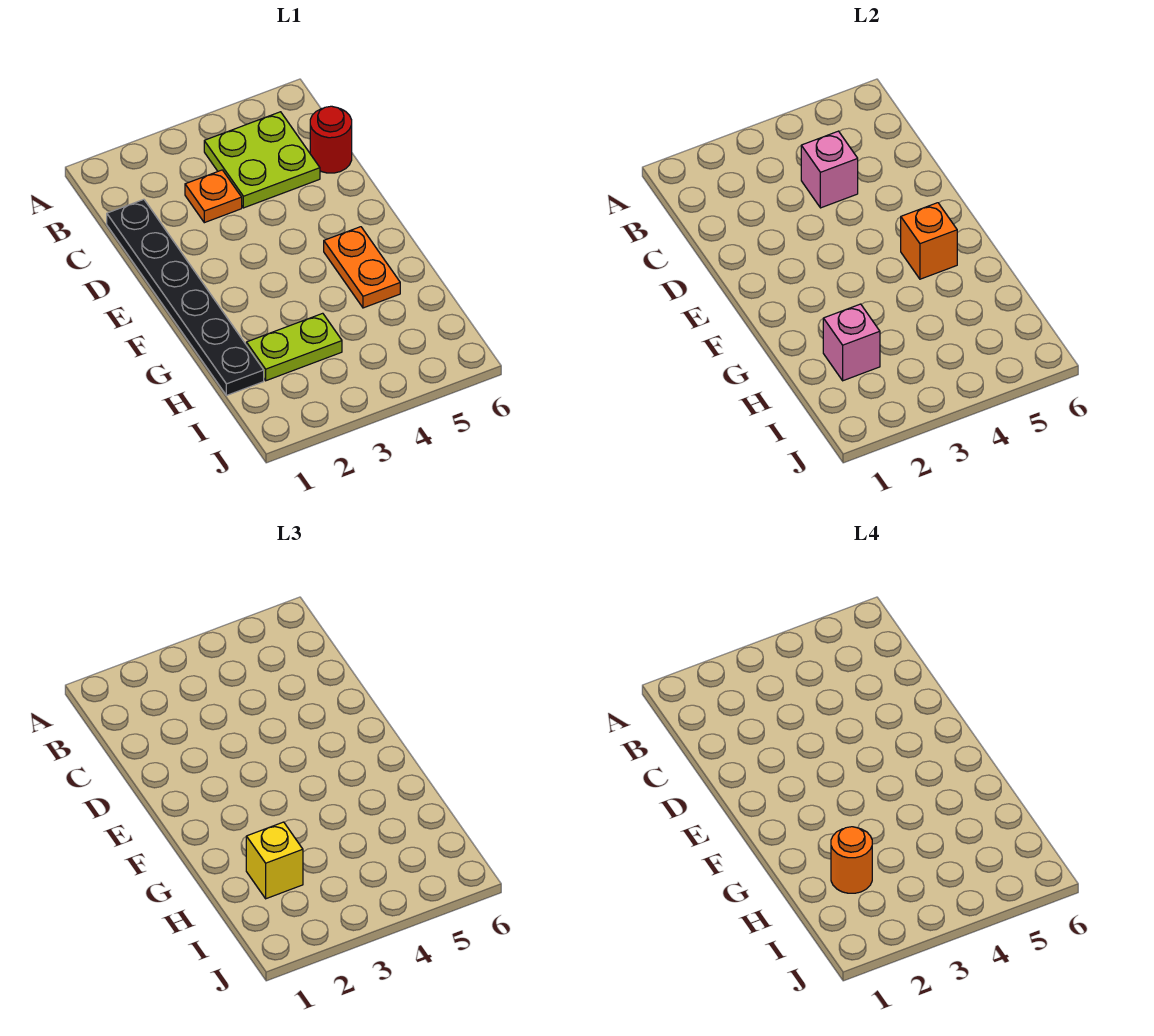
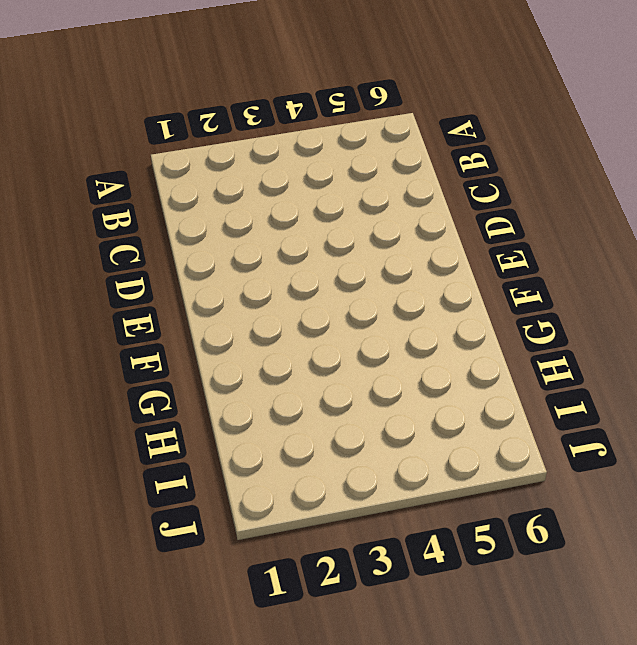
none -> lime plate B4:C5 level 1
none -> black plate C1:H1 level 1

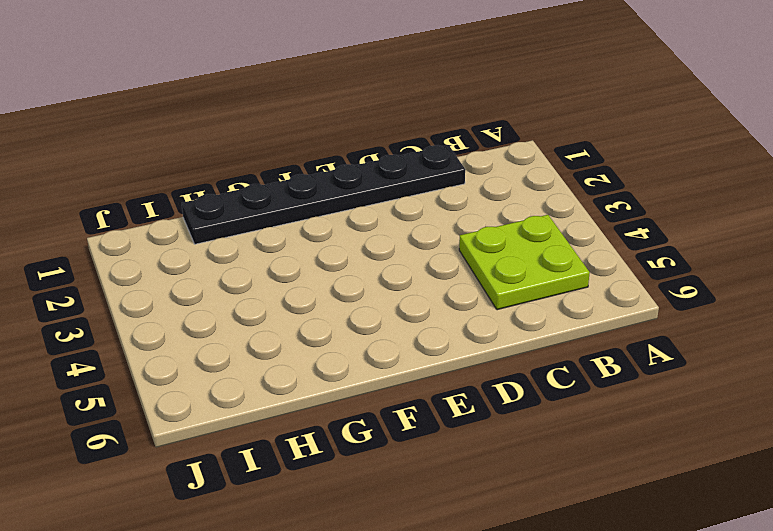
none -> orange plate C3 level 1
none -> red round brick C6 level 1

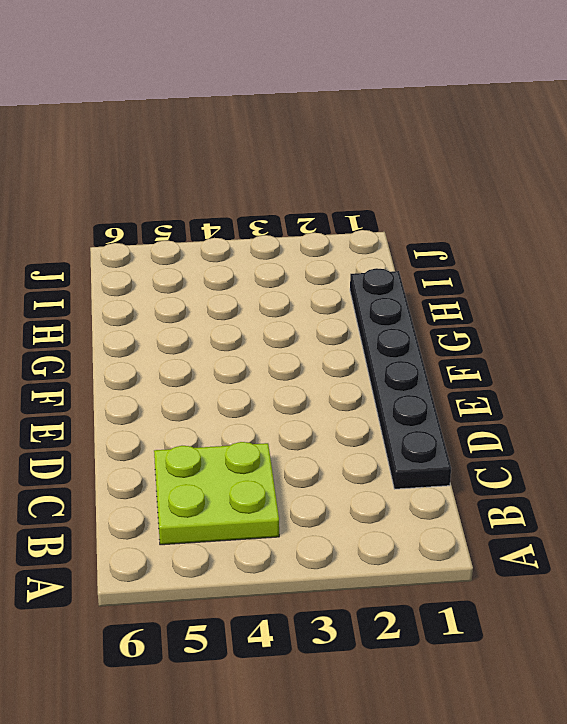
none -> orange plate C3 level 1
none -> red round brick C6 level 1

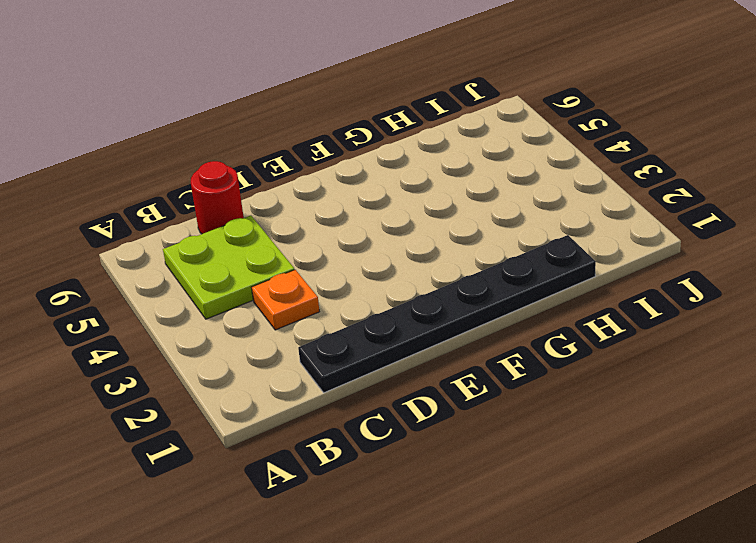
none -> orange plate F5:G5 level 1
none -> lime plate H2:H3 level 1

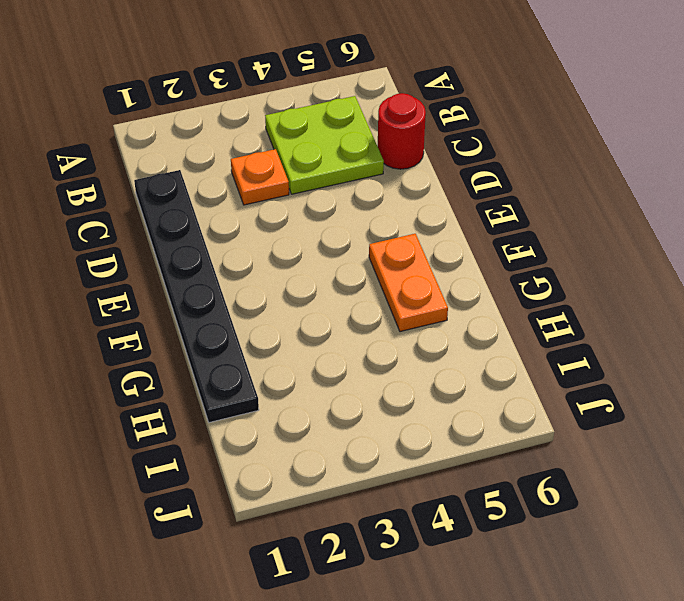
none -> lime plate H2:H3 level 1
none -> pink brick C4 level 2

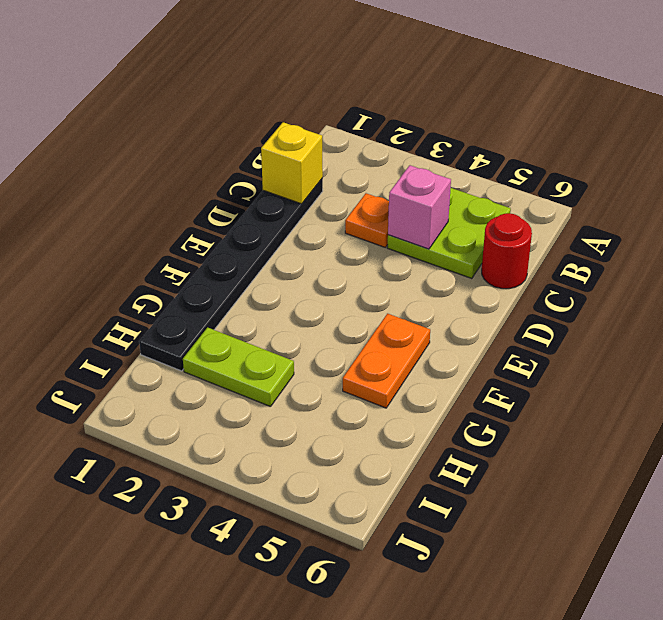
yellow brick C1 level 2 -> yellow brick H2 level 3
none -> orange brick F5 level 2
none -> pink brick H2 level 2

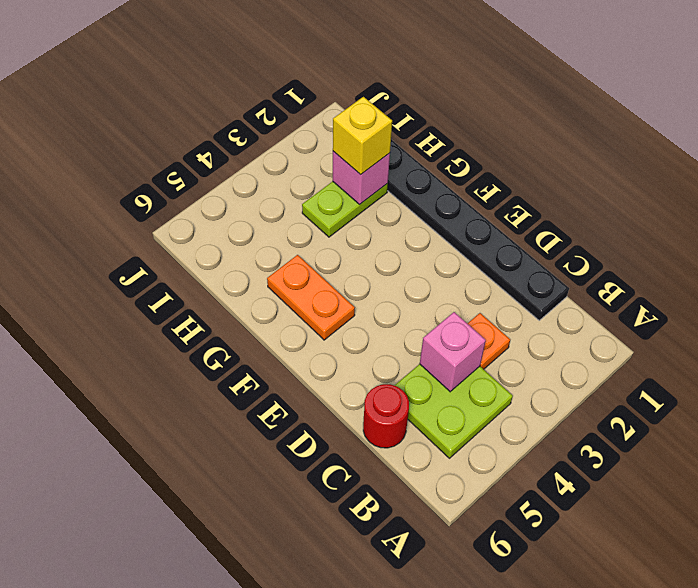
none -> orange brick F5 level 2
none -> orange round brick H2 level 4

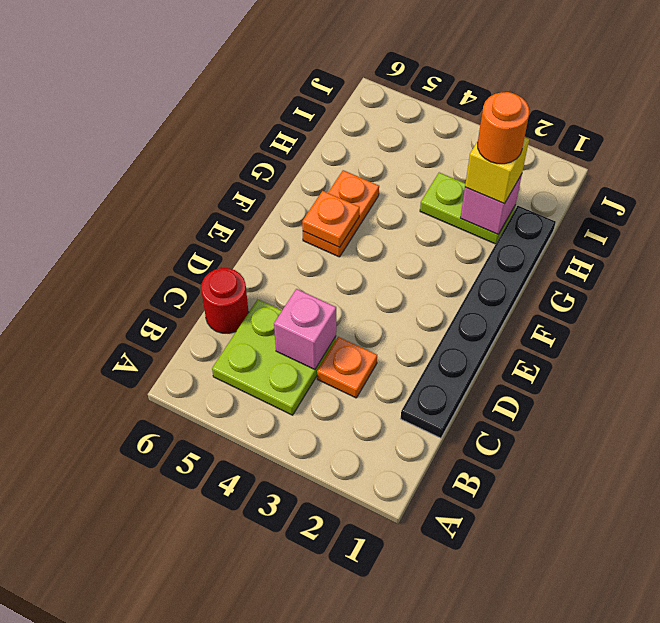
orange plate F5 level 2 -> orange brick F5 level 2

